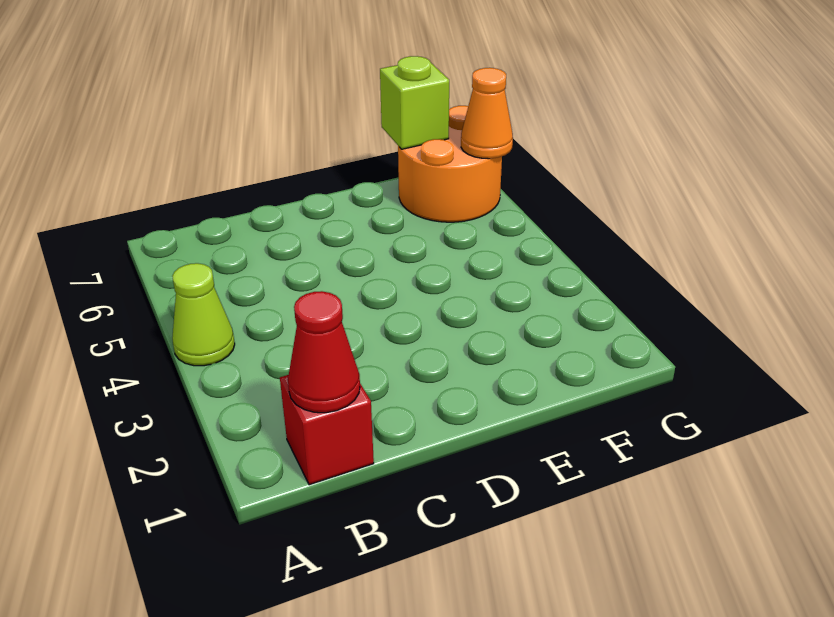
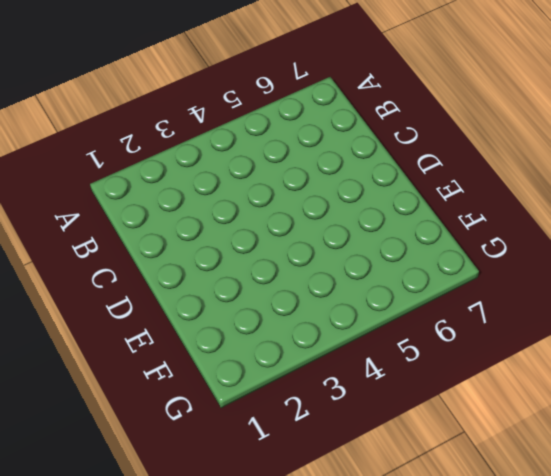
none -> lime cone A4 level 1
none -> red brick B1 level 1

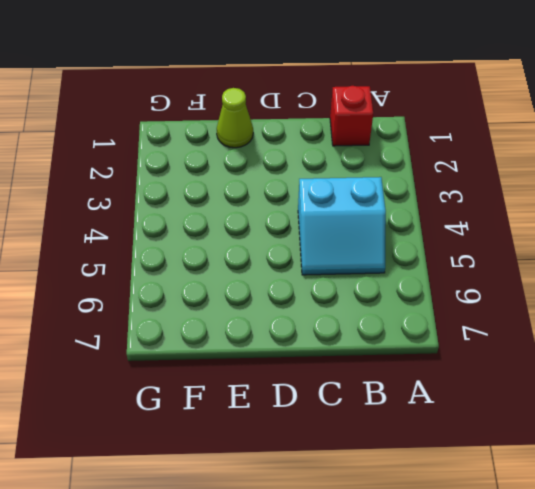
cyan slope B4:C5 level 1 top 4 -> none
lime cone E1 level 1 -> lime cone A4 level 1
none -> orange round brick F6:G7 level 1
none -> red cone B1 level 2

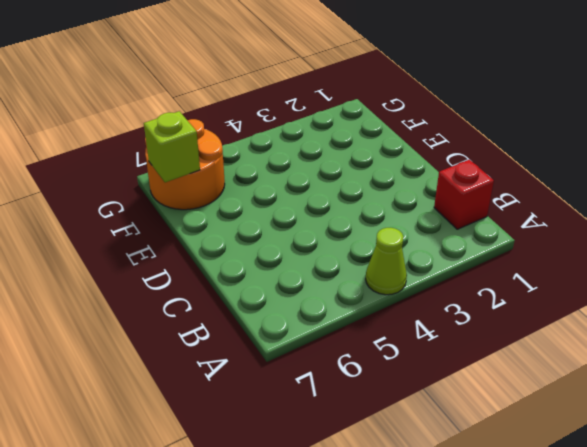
none -> red cone B1 level 2
none -> orange cone G6 level 2

